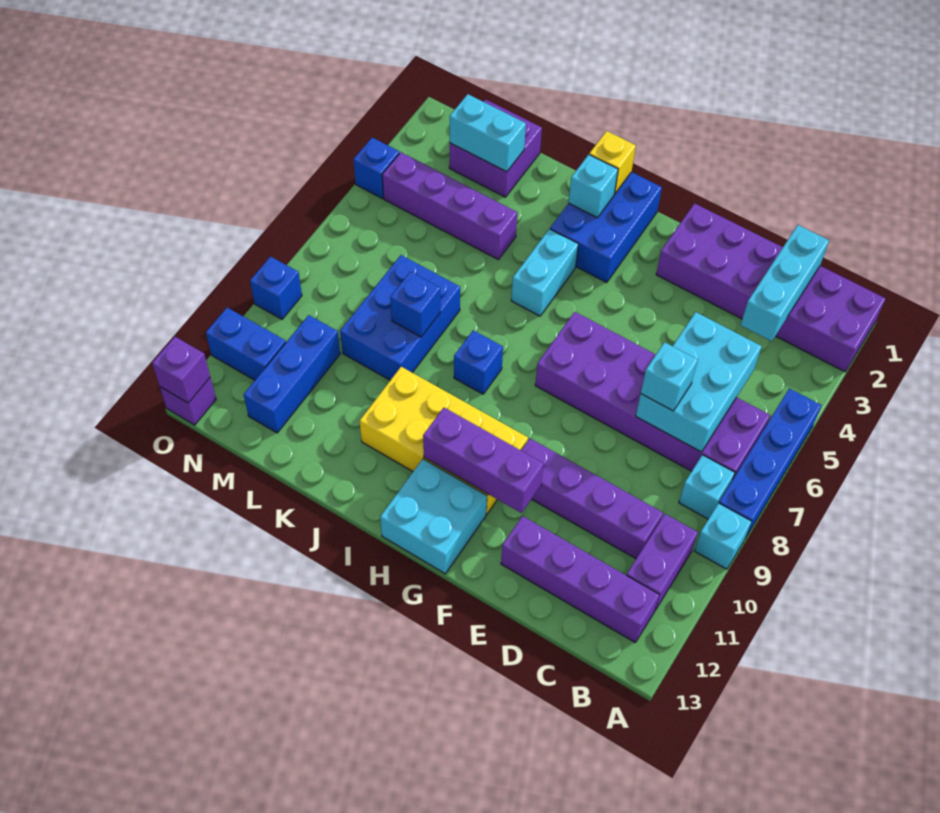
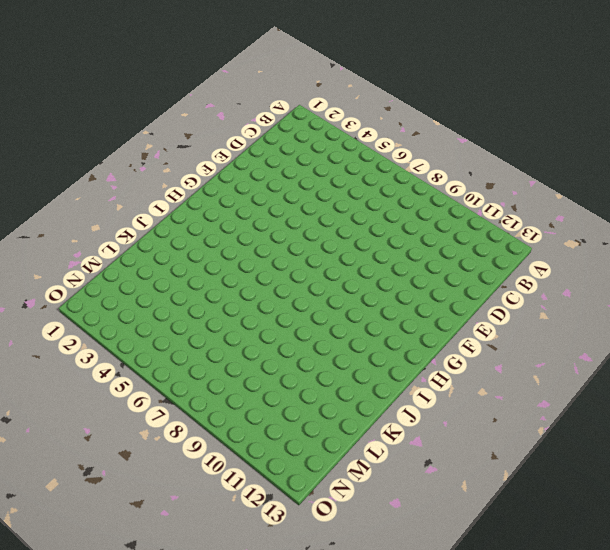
none -> purple brick A1:F2 level 1
none -> blue brick A5:A8 level 1
none -> cyan brick A9 level 1
none -> purple brick B6:G7 level 1

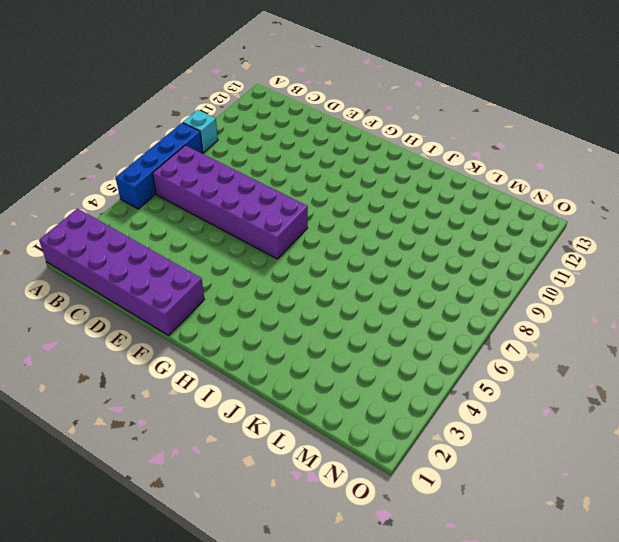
none -> cyan brick B8 level 1
none -> purple brick B10:B11 level 1
none -> purple brick B12:E12 level 1
none -> purple brick C10:F10 level 1

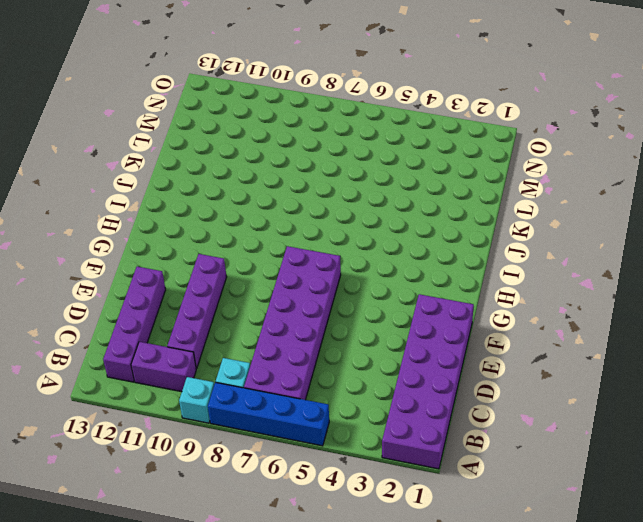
none -> yellow brick G10:J11 level 1
none -> cyan brick G12:H13 level 1
none -> blue brick H1:I3 level 1
none -> cyan brick I4:I5 level 1

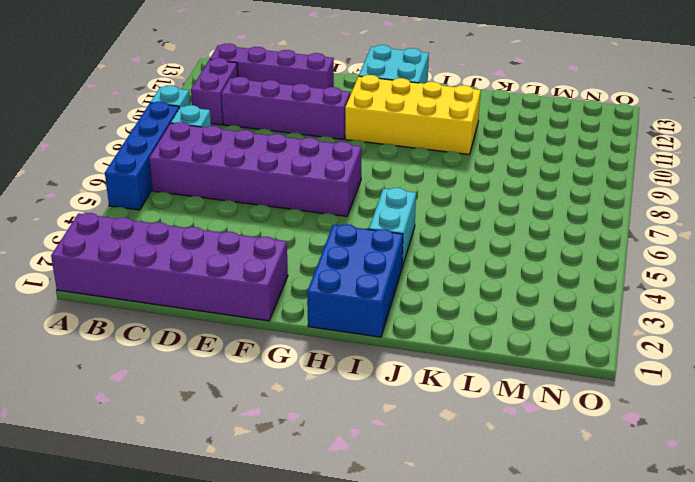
none -> blue brick I8 level 1
none -> purple brick K4:N4 level 1
none -> blue brick K7:L9 level 1
none -> purple brick L1:M2 level 1

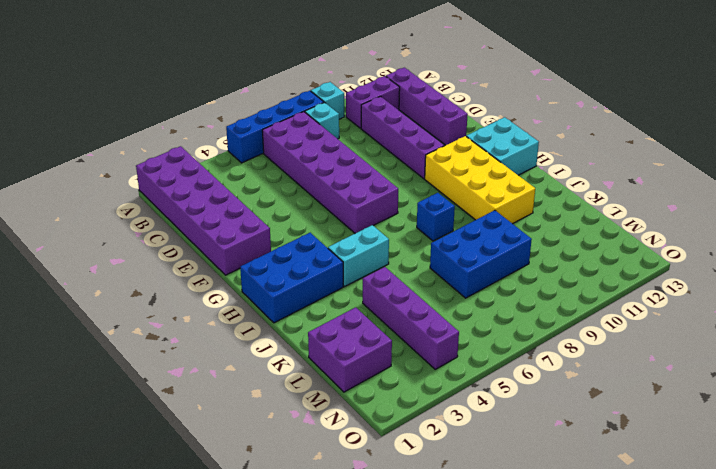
none -> blue brick M10:M12 level 1
none -> blue brick N11:O11 level 1
none -> blue brick O4 level 1
none -> blue brick O9 level 1

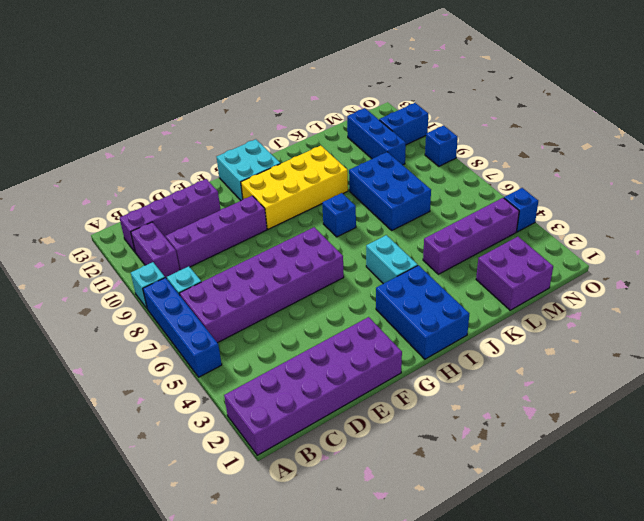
none -> purple brick O13 level 1
none -> cyan brick C1:C3 level 2
none -> cyan brick C5:D7 level 2
none -> purple brick F11:H11 level 2

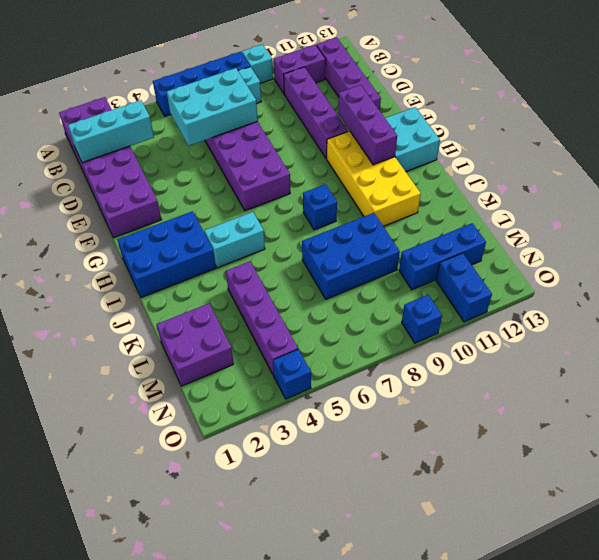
none -> purple brick O13 level 1
none -> yellow brick I1 level 2
none -> cyan brick I2 level 2
none -> blue brick K8 level 2

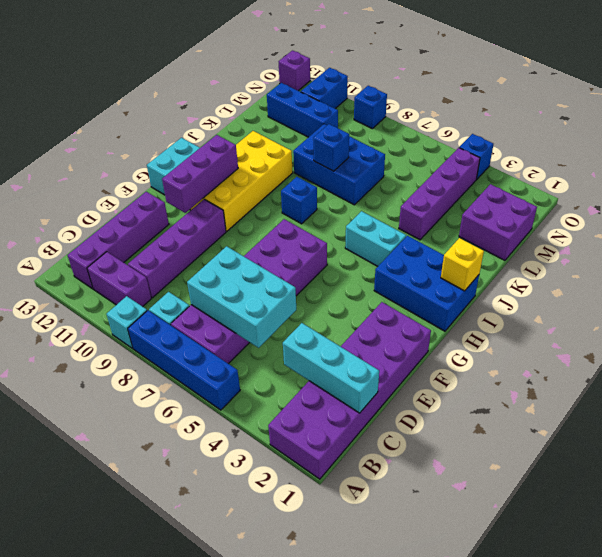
none -> cyan brick I2 level 2
none -> cyan brick L2:M2 level 2
none -> purple brick O13 level 2
none -> cyan brick D7 level 3

